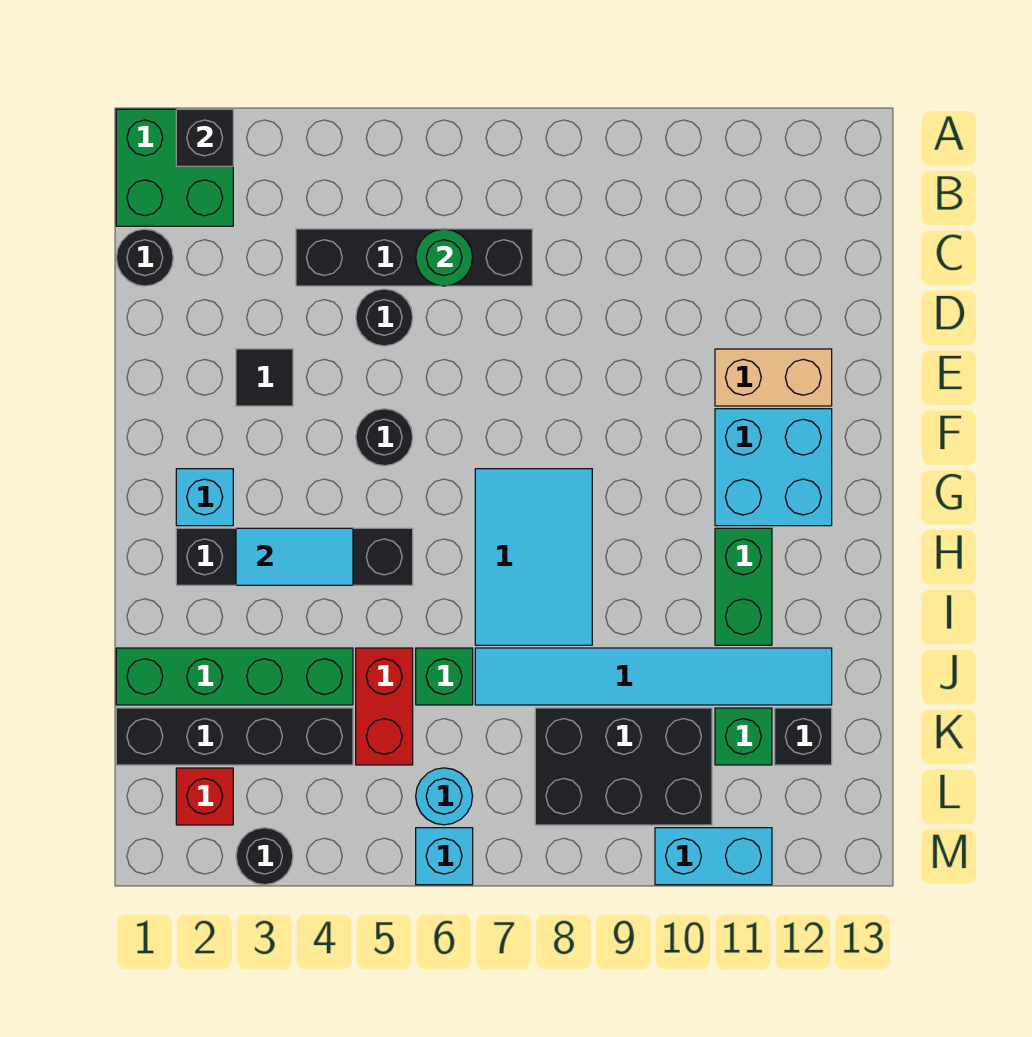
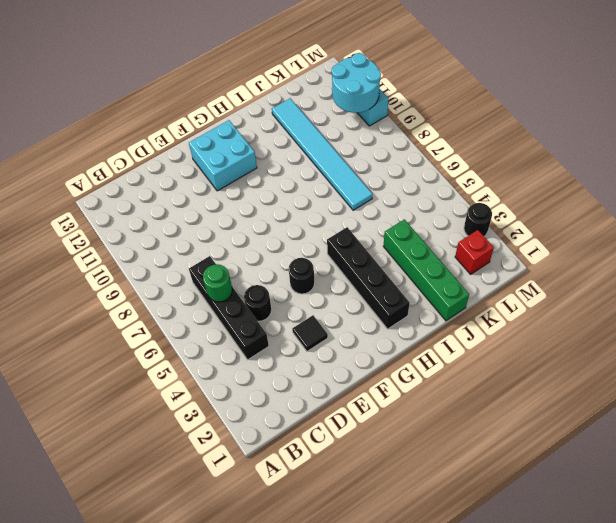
cyan round brick L10:M11 level 2 -> none
none -> green brick A1:B2 level 1
none -> black round brick C1 level 1
none -> tan brick E11:E12 level 1

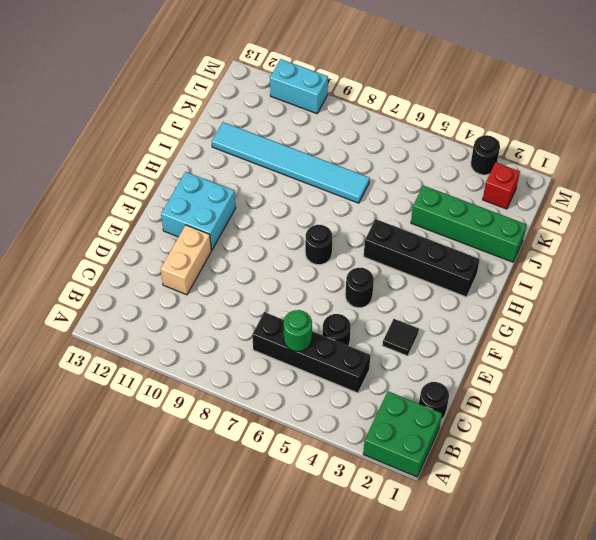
tan brick D11:E11 level 1 -> tan brick E11:E12 level 1
black round brick G7 level 1 -> cyan tile G7:I8 level 1
none -> cyan brick G2 level 1
none -> green brick H11:I11 level 1
none -> red brick J5:K5 level 1

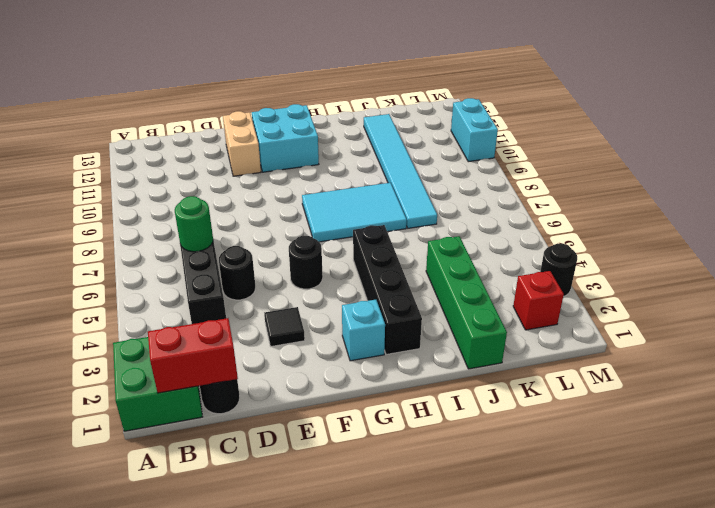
red brick B1:C1 level 2 -> red brick J5:K5 level 1
none -> green brick H11:I11 level 1
none -> green brick J6 level 1
none -> black brick K1:K4 level 1

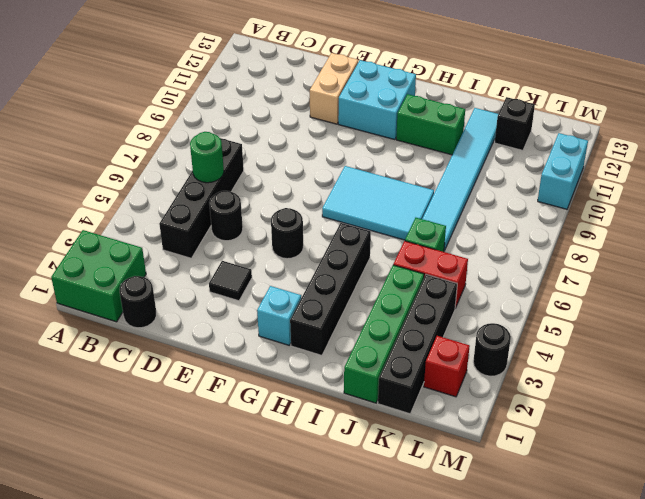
none -> black brick K8:L10 level 1
none -> green brick K11 level 1
none -> cyan round brick L6 level 1

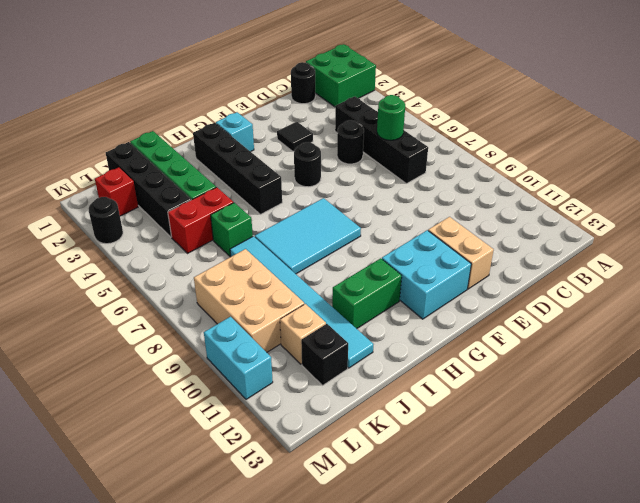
tan brick K8:L10 level 1 -> black brick K8:L10 level 1
tan brick K11 level 1 -> green brick K11 level 1
none -> cyan round brick L6 level 1
none -> cyan brick M6 level 1
none -> black brick A2 level 2

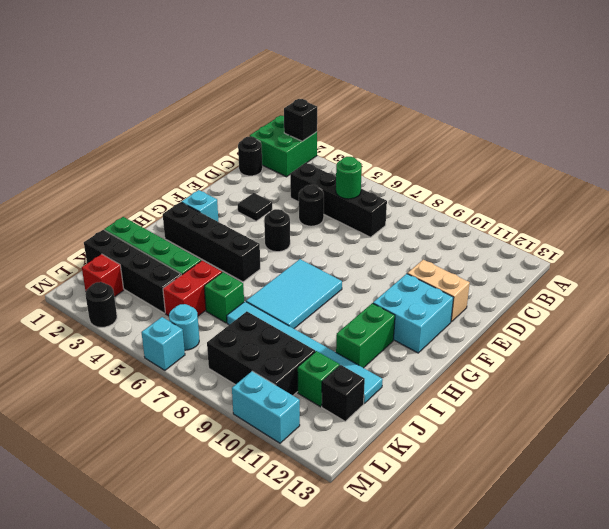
none -> cyan tile H3:H4 level 2

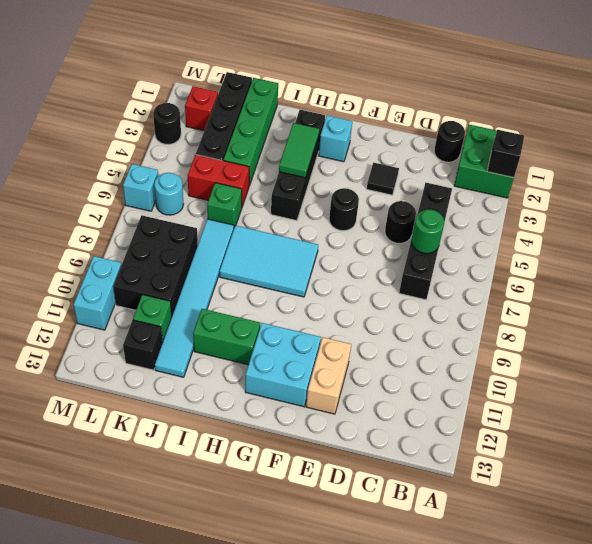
green tile H3:H4 level 2 -> cyan tile H3:H4 level 2

